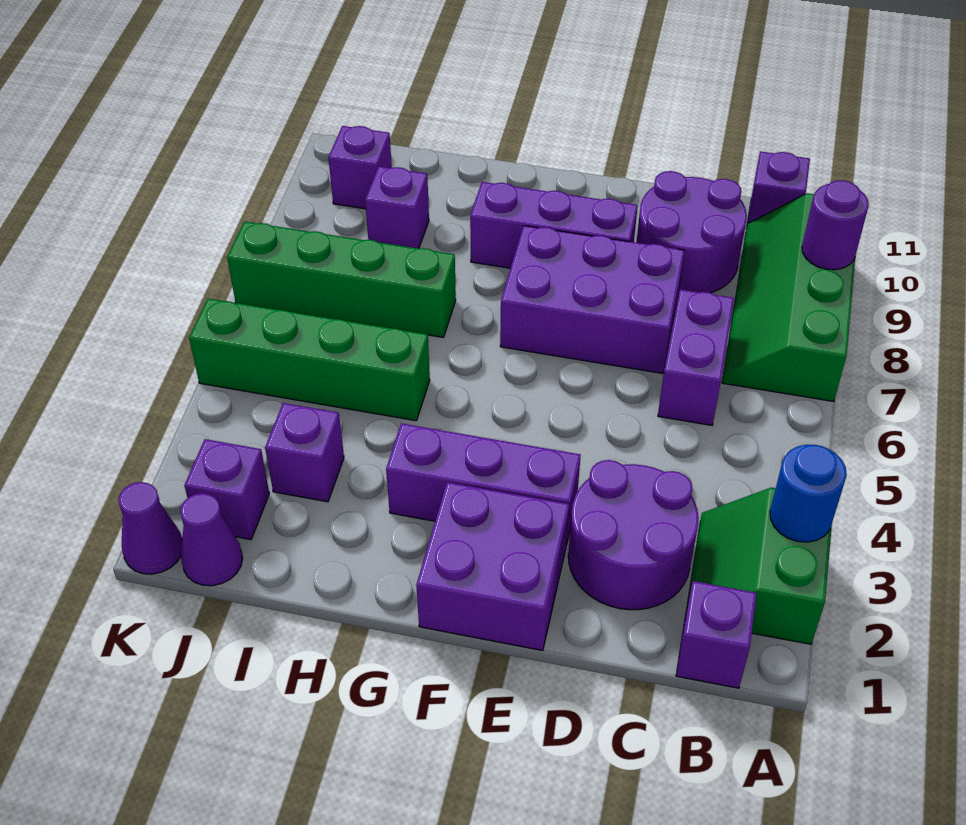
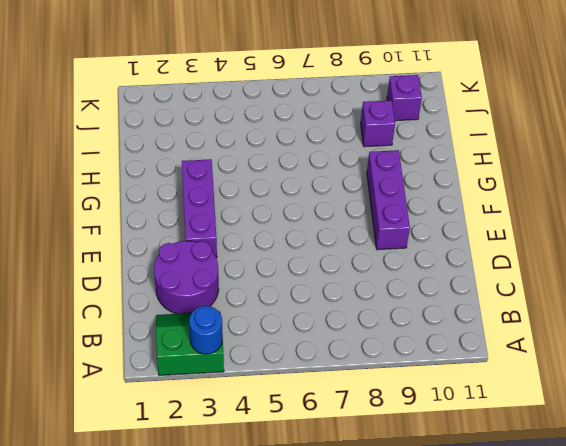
none -> green slope A7:B10 level 1 top A
none -> purple brick B1 level 1
none -> purple brick B11 level 1

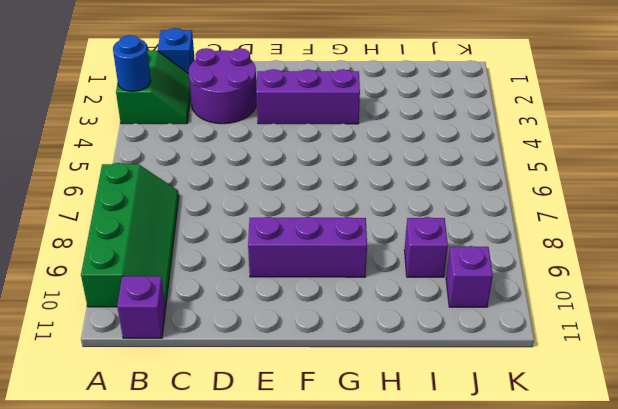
blue brick B1 level 1 -> purple brick B1 level 1
none -> purple brick C6:C7 level 1
none -> purple round brick C9:D10 level 1
none -> purple brick D7:F8 level 1

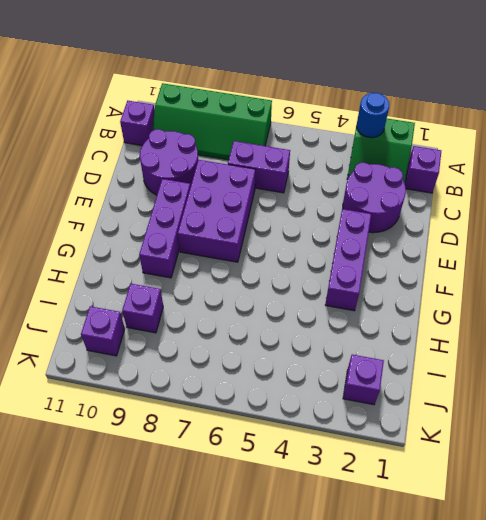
none -> purple brick E1:F2 level 1
none -> green brick H5:K5 level 1
none -> green brick H7:K7 level 1

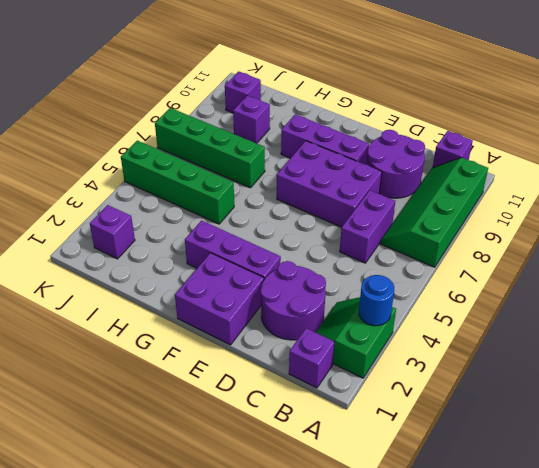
none -> purple brick I3 level 1
none -> purple cone J1 level 1
none -> purple cone K1 level 1

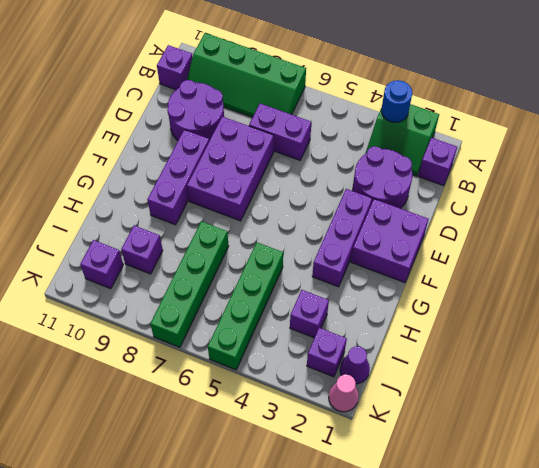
pink cone K1 level 1 -> purple cone K1 level 1
none -> purple round brick A9 level 2

